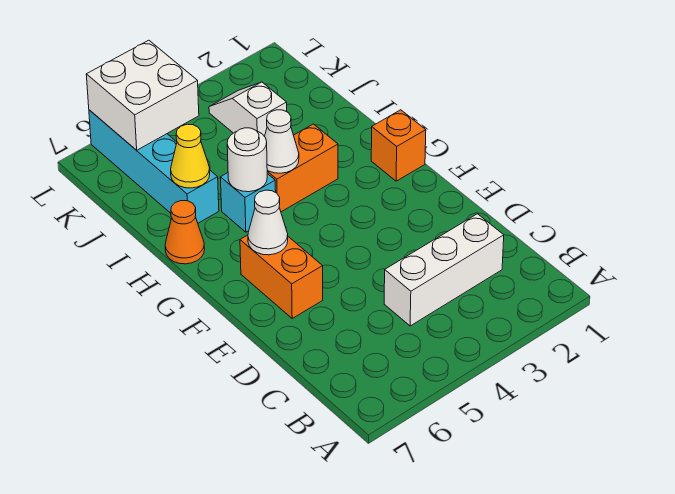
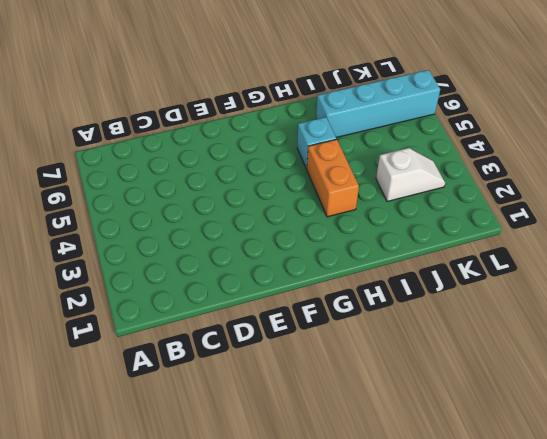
none -> white brick C2:C4 level 1
none -> orange brick E6:F6 level 1
none -> orange brick G1 level 1

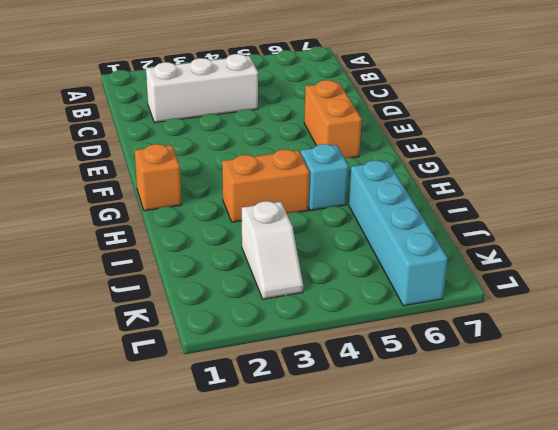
none -> orange cone H7 level 1
none -> white cone F6 level 2
none -> white cone H4 level 2

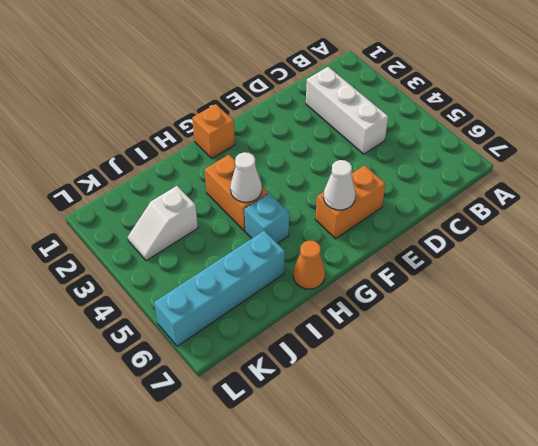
none -> white round brick H5 level 2
none -> yellow cone I6 level 2
none -> white brick K5:L6 level 2

